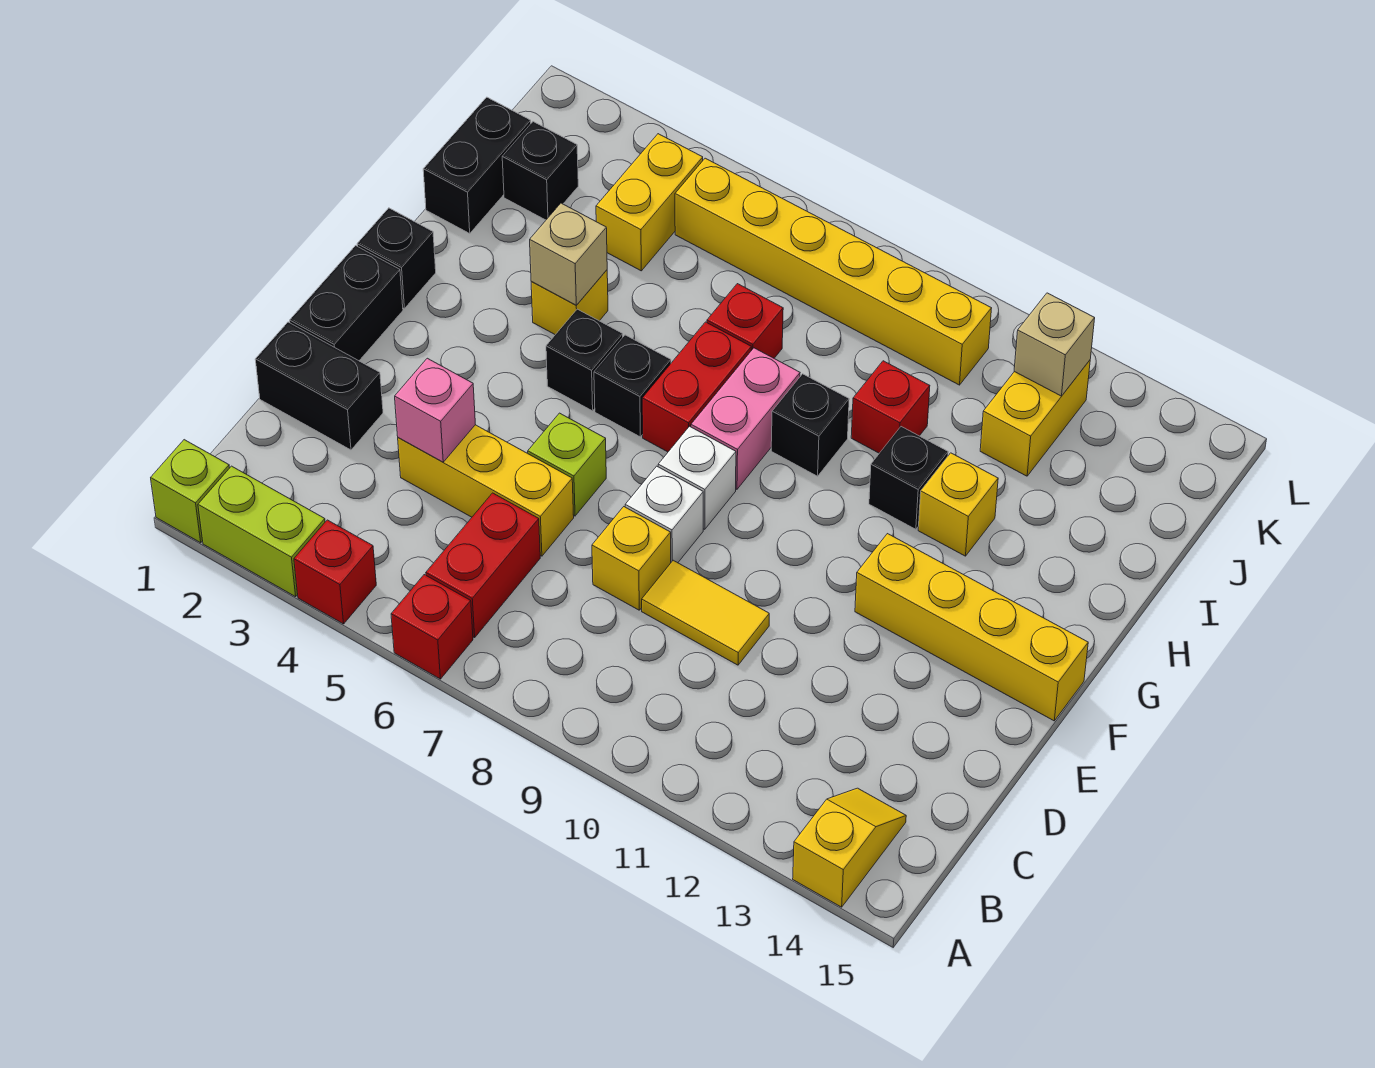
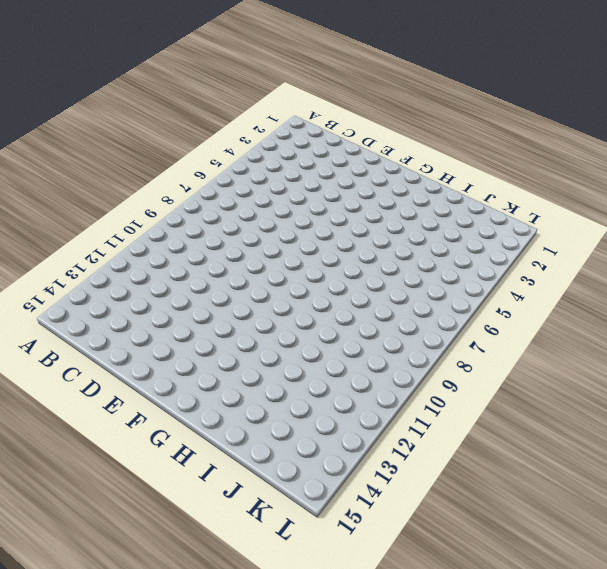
none -> lime brick A1 level 1
none -> lime brick A2:A3 level 1
none -> red brick A4 level 1
none -> red brick A6 level 1

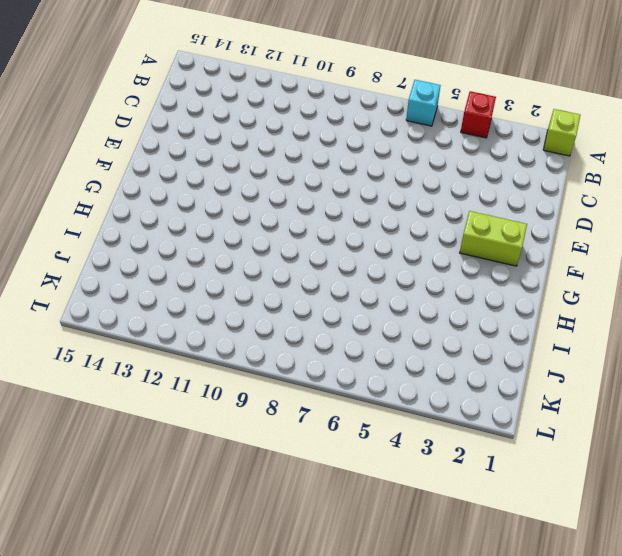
cyan brick A6 level 1 -> red brick A6 level 1
lime brick F2:F3 level 1 -> lime brick A2:A3 level 1
none -> yellow slope A14:B14 level 1 top A
none -> red brick B6:C6 level 1
none -> black brick D1:D2 level 1
none -> yellow brick D4:D6 level 1

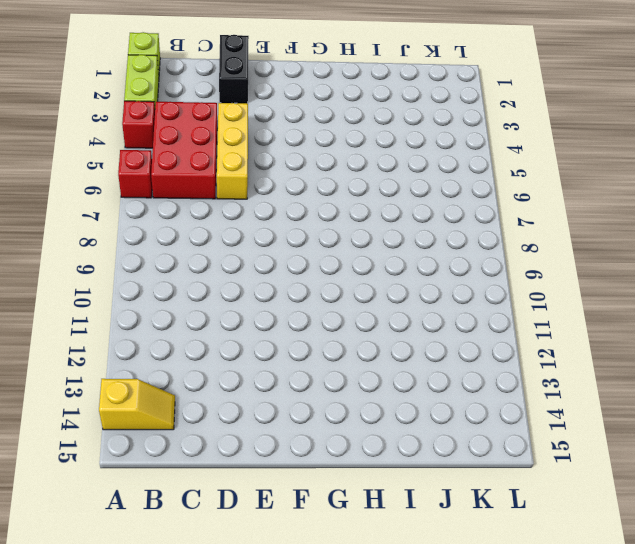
red brick B4:C6 level 1 -> red brick B6:C6 level 1
none -> yellow brick D8 level 1
none -> yellow tile D9:D10 level 1
none -> black brick E1:F1 level 1
none -> lime brick E6 level 1

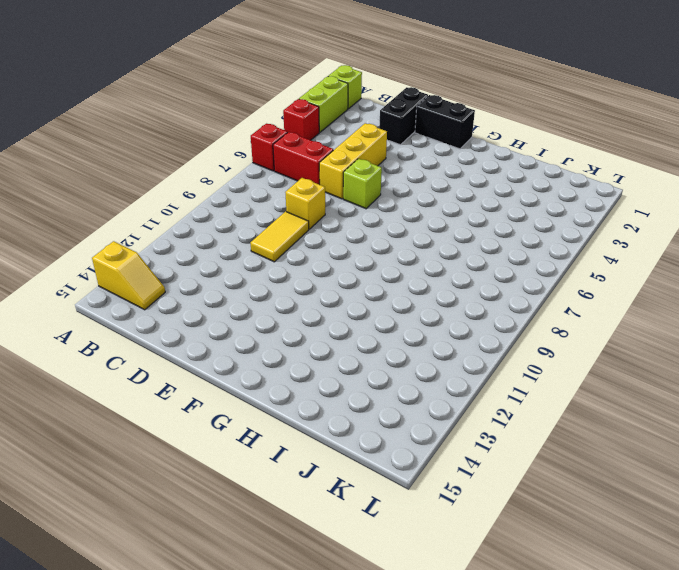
none -> white brick E8 level 1
none -> white brick F8 level 1
none -> yellow brick F12:F15 level 1
none -> black brick G1 level 1

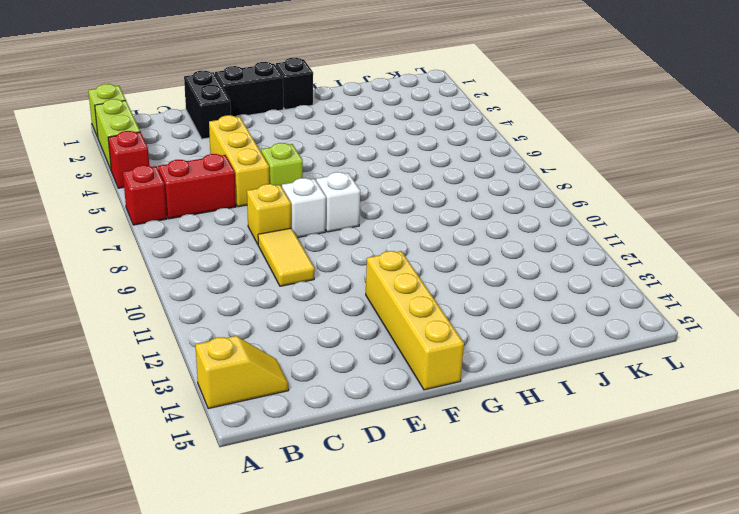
none -> black brick G5 level 1
none -> black brick G6 level 1
none -> red brick G7:H7 level 1
none -> pink brick G8:H8 level 1

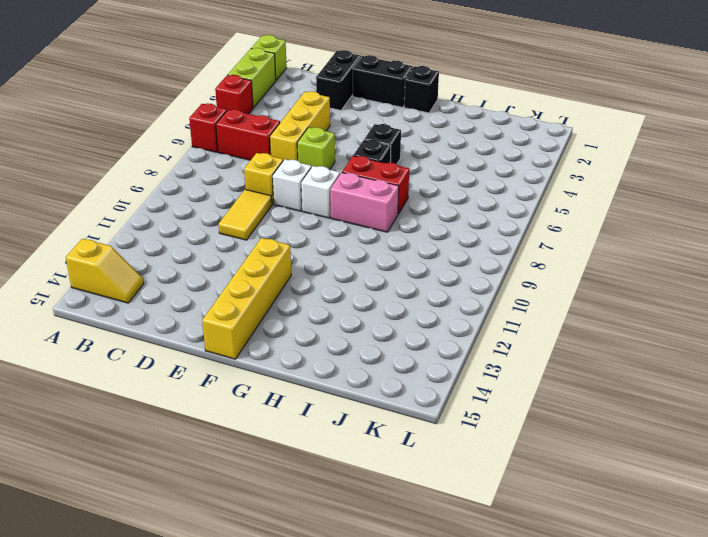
none -> yellow brick H4 level 1
none -> black brick H9 level 1
none -> black brick H11 level 1
none -> yellow brick H12 level 1

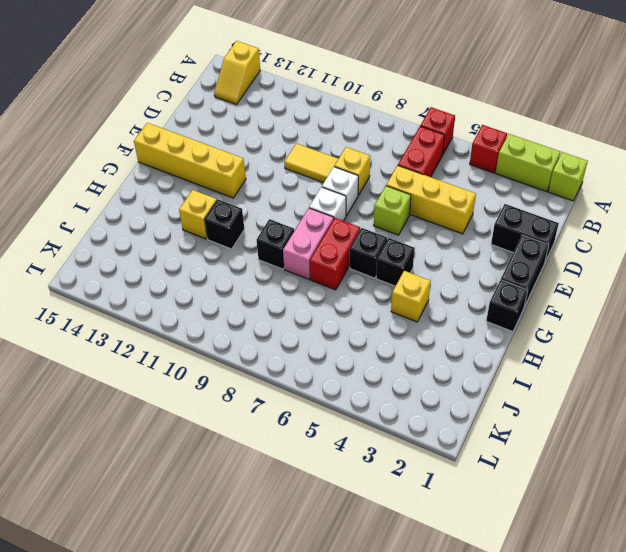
none -> black brick I1:J1 level 1
none -> red brick I7 level 1
none -> red brick I10 level 1
none -> black brick J2 level 1

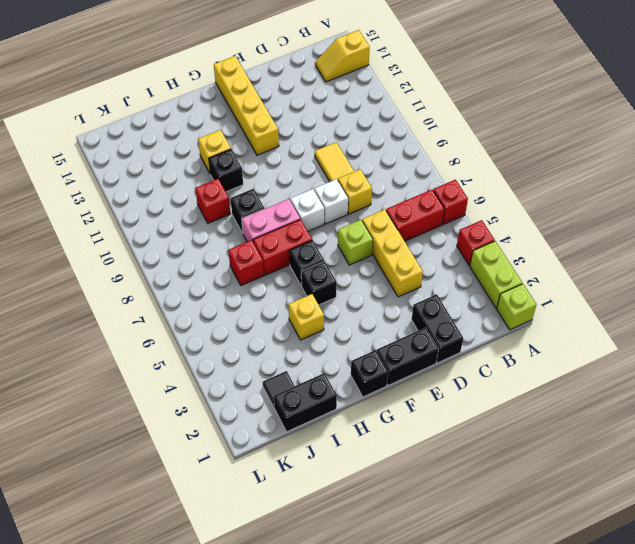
black tile J2 level 1 -> black brick J2 level 1
none -> yellow brick J4:K4 level 1
none -> yellow brick J12:K12 level 1
none -> yellow brick K5:K10 level 1
none -> pink brick D4 level 2

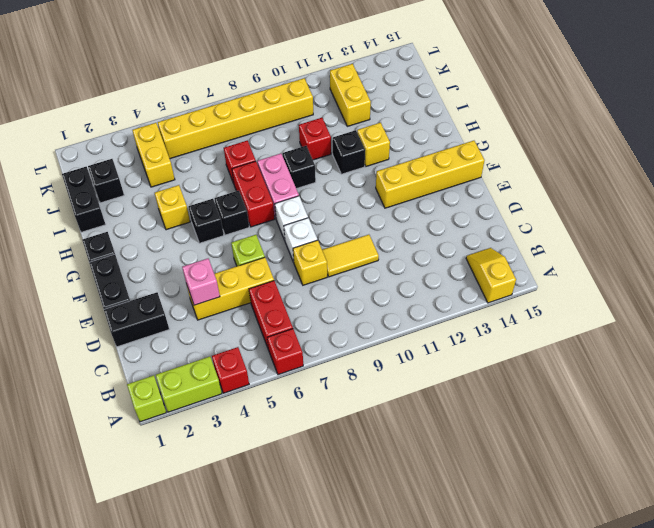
none -> tan brick H4 level 2
none -> tan brick K12 level 2

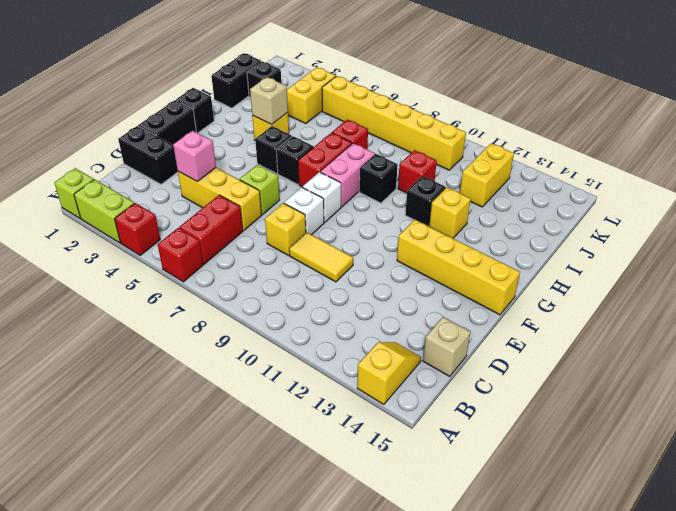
tan brick C15 level 1 -> tan brick K12 level 2

